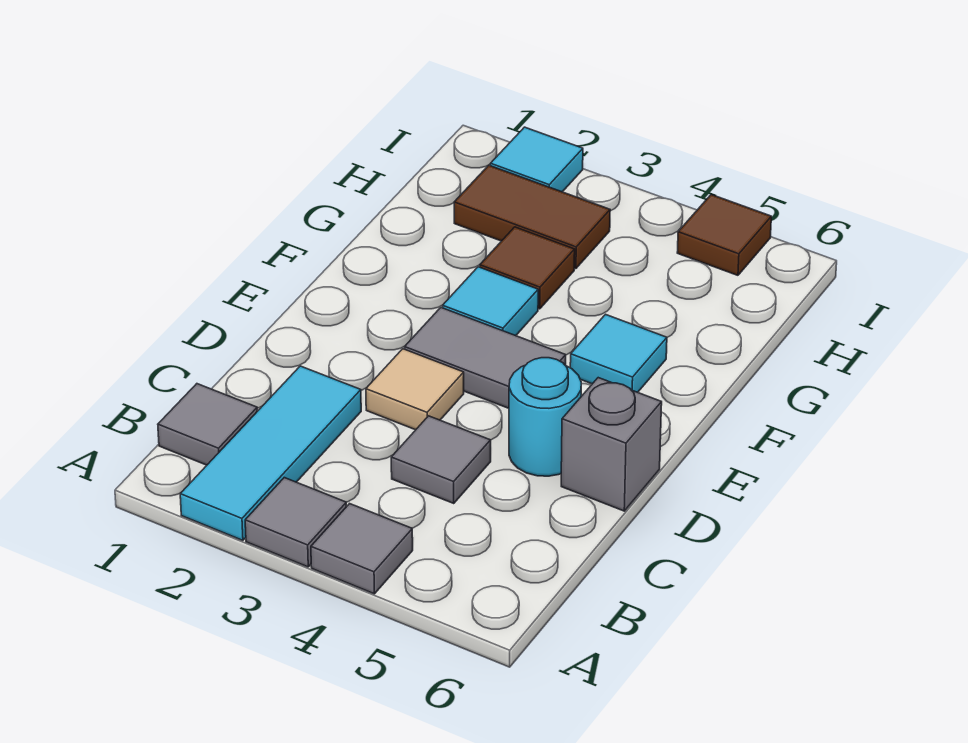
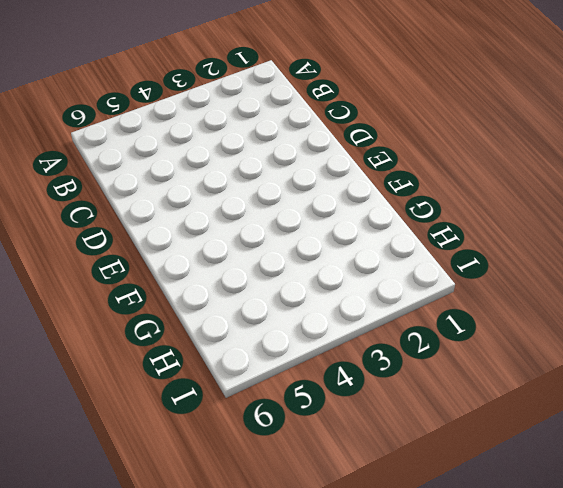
none -> cyan tile A2:C2 level 1
none -> grey tile A3 level 1
none -> grey tile A4 level 1

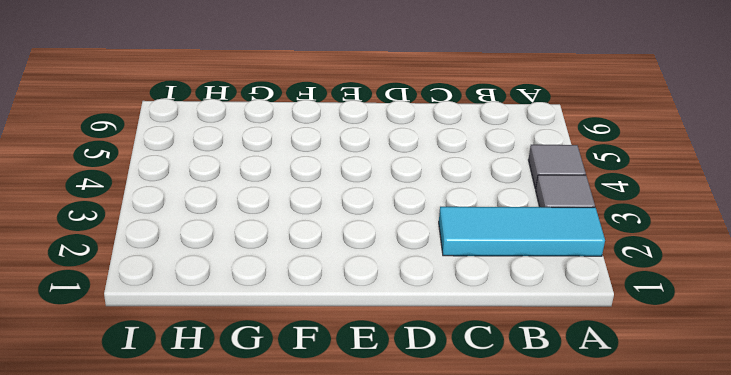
none -> grey tile B1 level 1
none -> grey tile C4 level 1
none -> tan tile D3 level 1

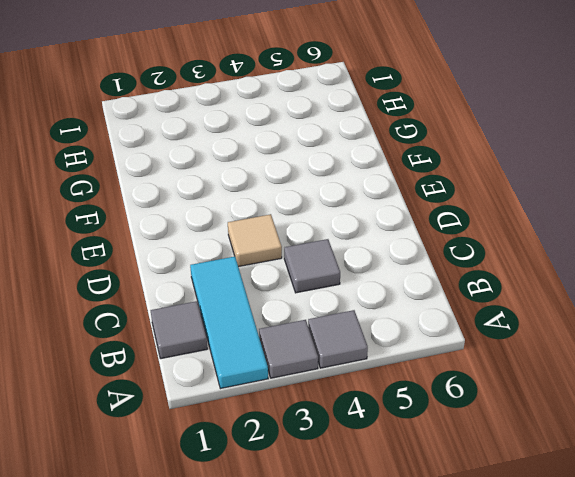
none -> cyan round brick D5 level 1
none -> grey brick D6 level 1
none -> grey tile E3:E4 level 1

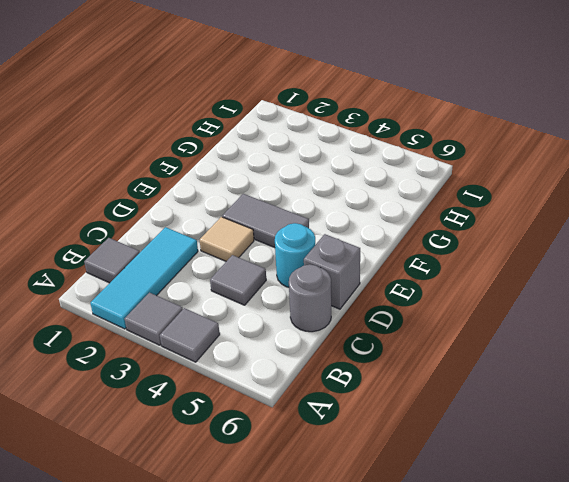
grey round brick C6 level 1 -> none
none -> cyan tile F3 level 1
none -> cyan tile F5 level 1
none -> brown tile G3 level 1

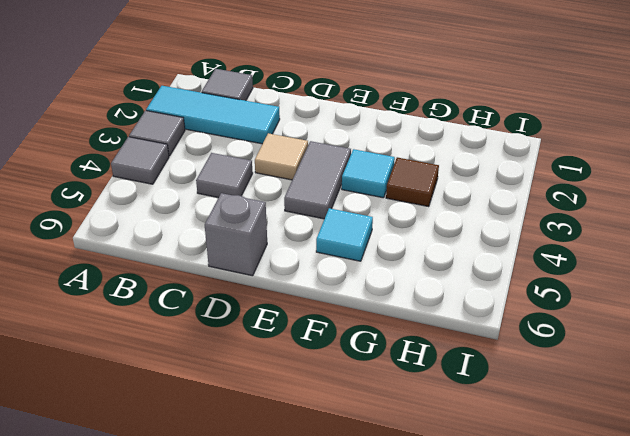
none -> cyan round brick D5 level 1
none -> brown tile H2:H3 level 1
none -> cyan tile I2 level 1

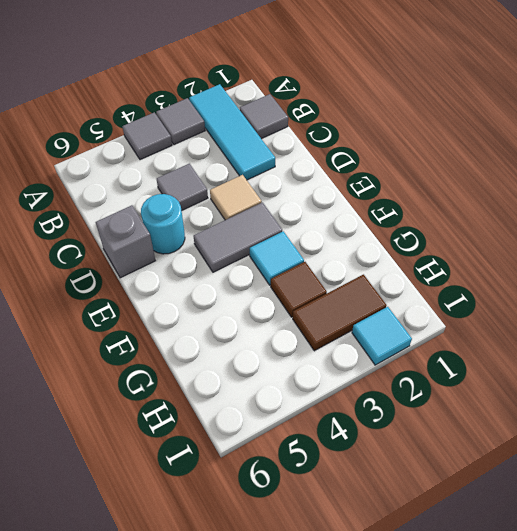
none -> cyan tile F5 level 1
none -> brown tile I5 level 1

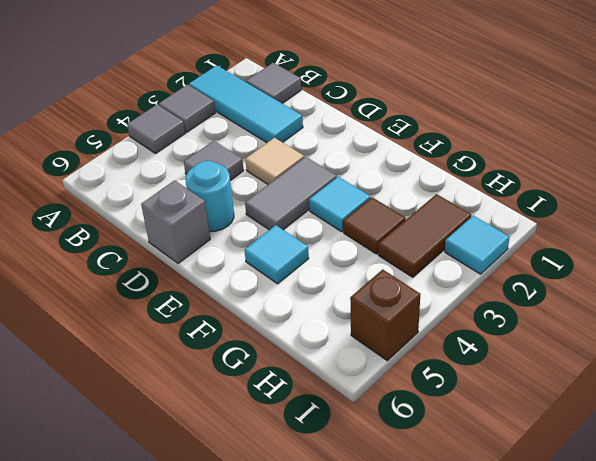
brown brick I5 level 1 -> brown tile I5 level 1

